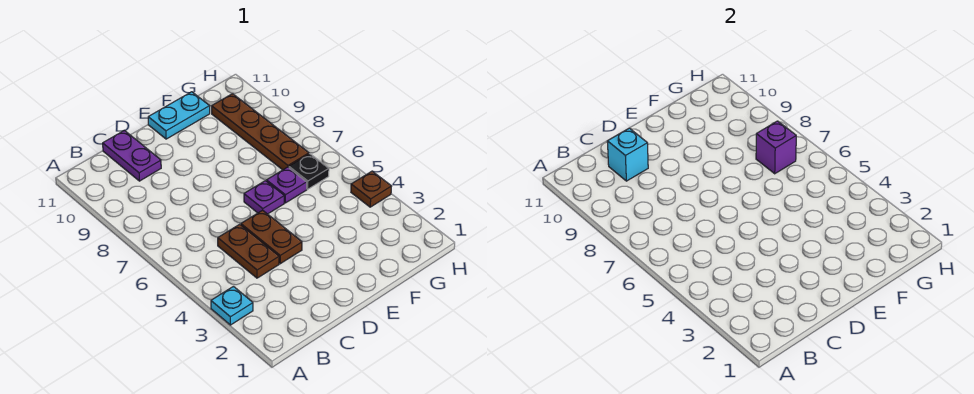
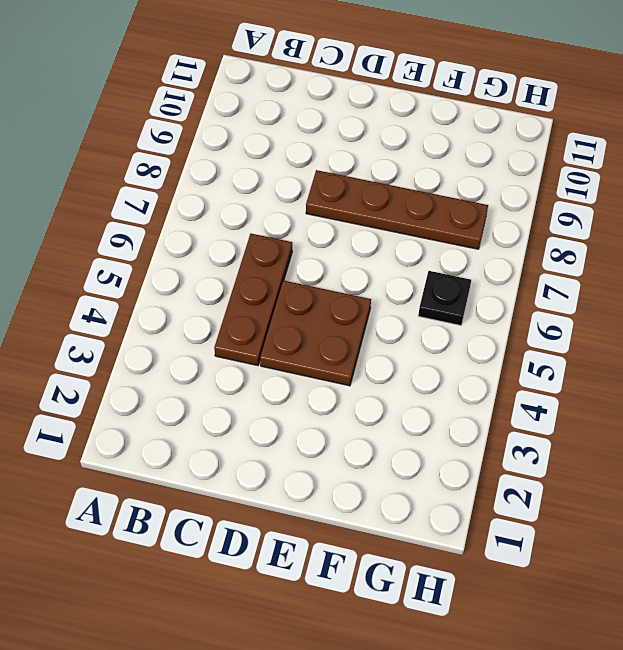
brown plate C4:C6 level 1 -> brown plate C4:C5 level 1
brown plate D4:E5 level 1 -> brown plate D4:D5 level 1
brown plate D8:G8 level 1 -> brown plate G7:G10 level 1
none -> cyan plate A3 level 1
none -> purple plate C10:C11 level 1
none -> purple plate E6 level 1

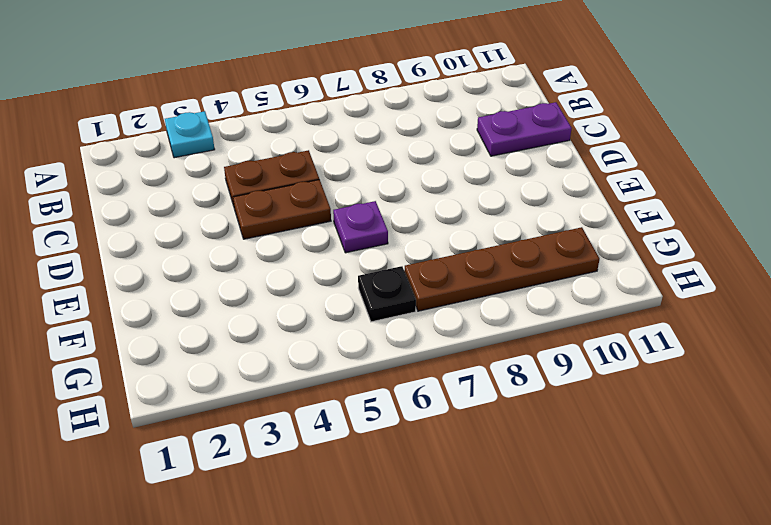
none -> cyan plate E11:F11 level 1
none -> purple plate F6 level 1
none -> brown plate H4 level 1

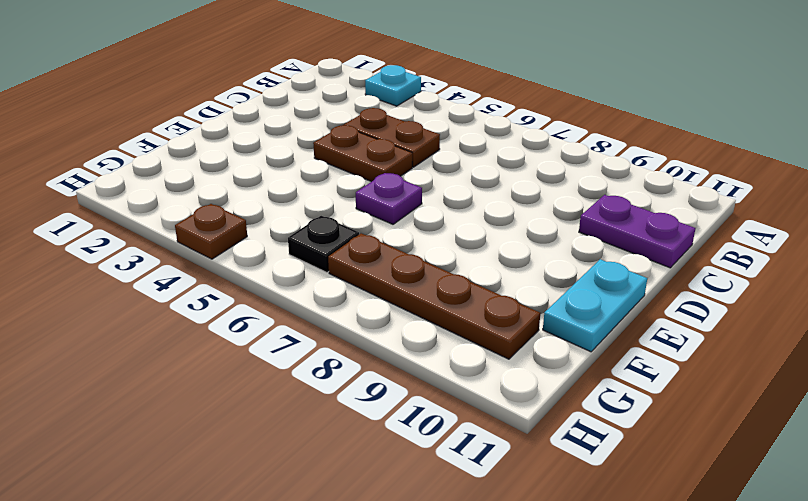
none -> purple plate F6 level 1
none -> cyan brick C10 level 2
none -> purple brick G7 level 2

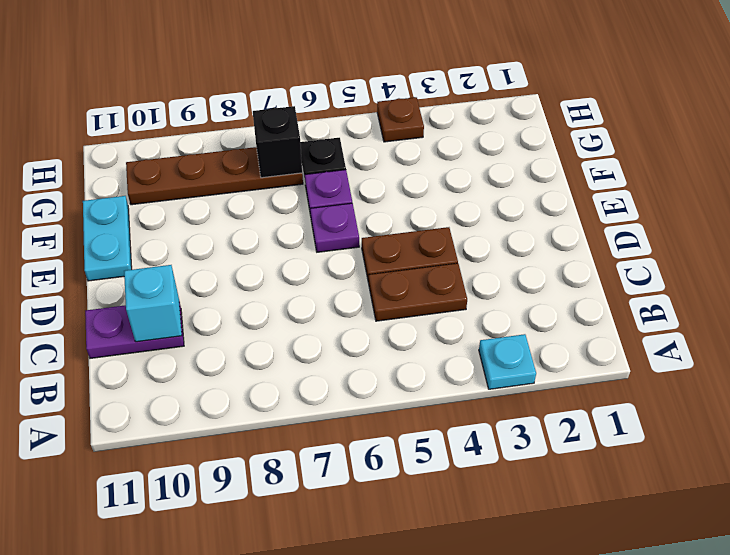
black brick G7 level 2 -> purple brick G7 level 2

